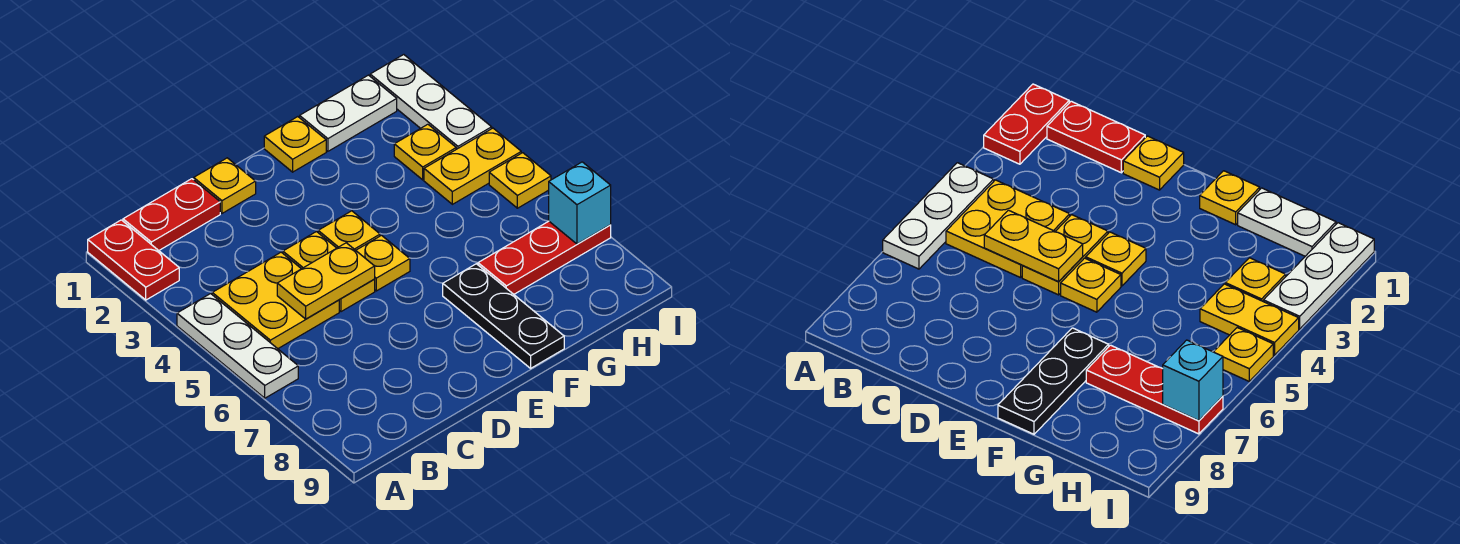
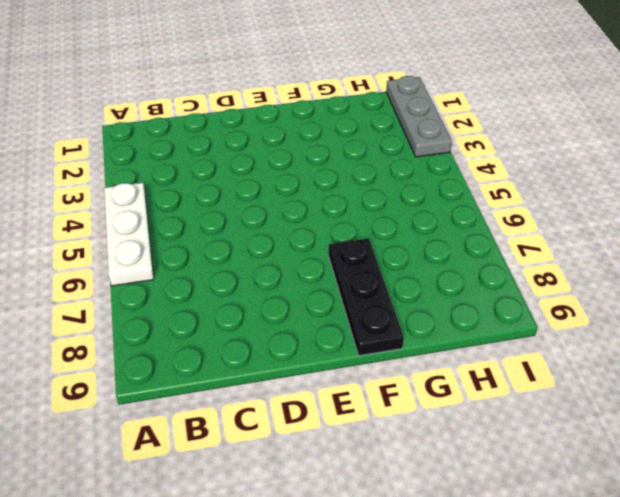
grey plate I1:I3 level 1 -> white plate I1:I3 level 1
none -> red plate A1:A2 level 1
none -> red plate B1:C1 level 1
none -> yellow plate B4:C5 level 1

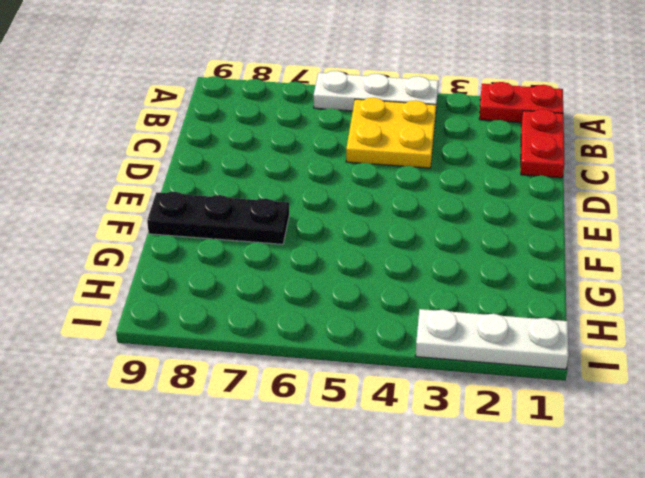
none -> yellow plate D1 level 1
none -> yellow plate D4:D5 level 1
none -> yellow plate E4 level 1

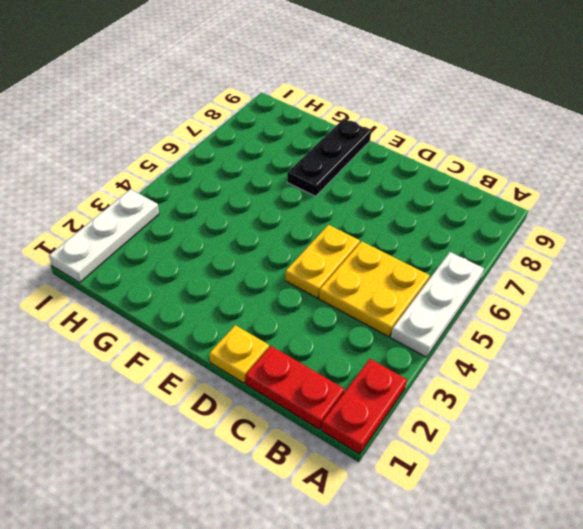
none -> yellow plate E4 level 1
none -> yellow plate E5 level 1
none -> yellow plate F1 level 1

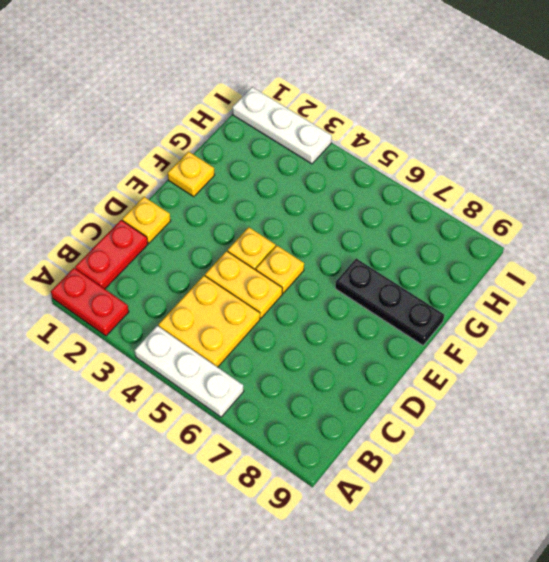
none -> white plate G1:H1 level 1
none -> red plate G7:I7 level 1
none -> yellow plate H3 level 1

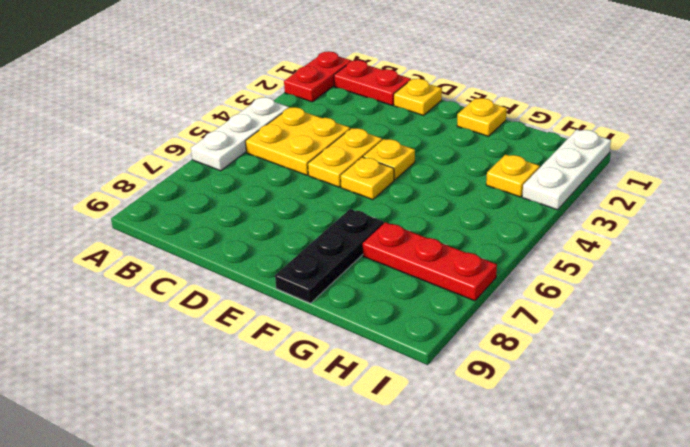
none -> white plate G1:H1 level 1
none -> yellow plate H4:I4 level 1
none -> yellow plate I5 level 1

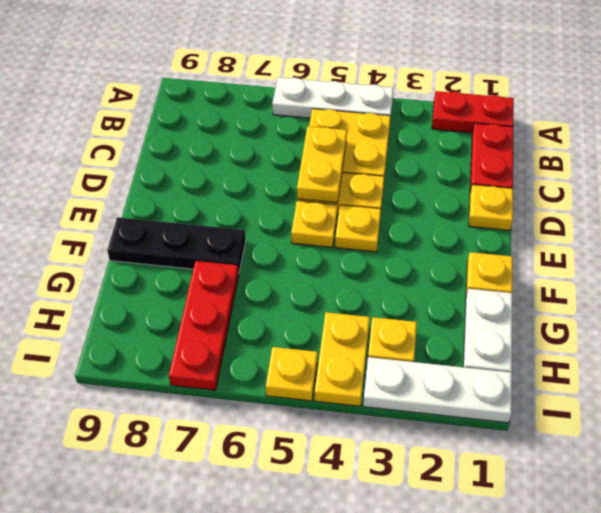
none -> cyan brick I7 level 2

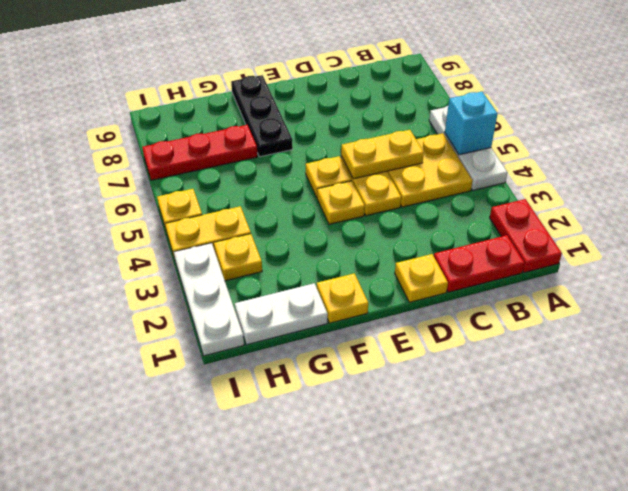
cyan brick A5 level 2 -> cyan brick I7 level 2

